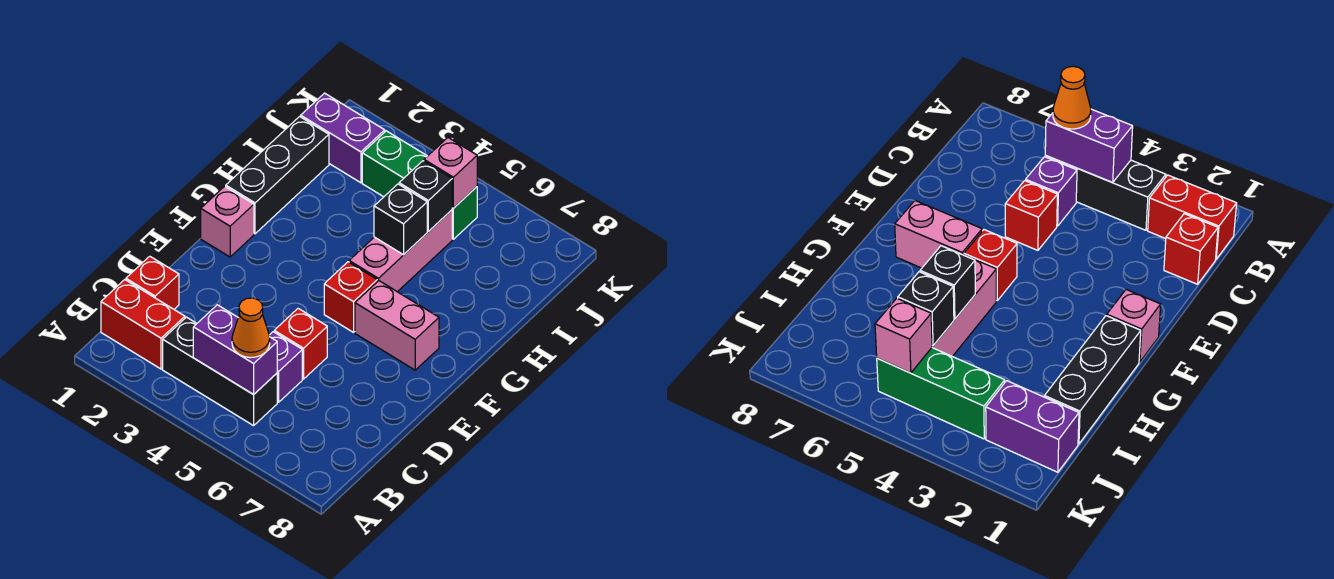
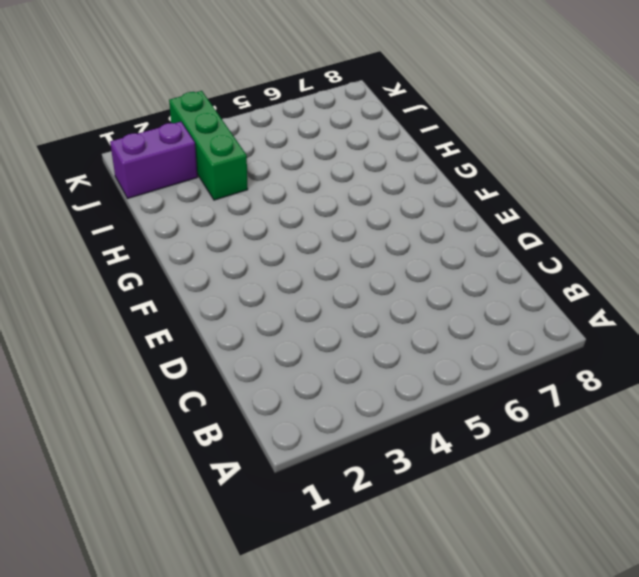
green brick I3:K3 level 1 -> green brick J3:J5 level 1
none -> red brick B1:B2 level 1
none -> black brick B3:B5 level 1
none -> red brick C1 level 1

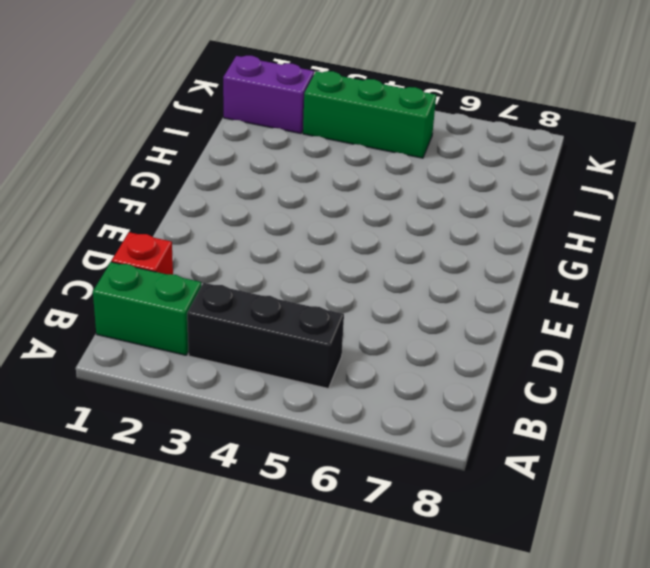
green brick B1:B2 level 1 -> red brick B1:B2 level 1
none -> purple brick C5 level 1
none -> red brick D5 level 1
none -> pink brick F1 level 1

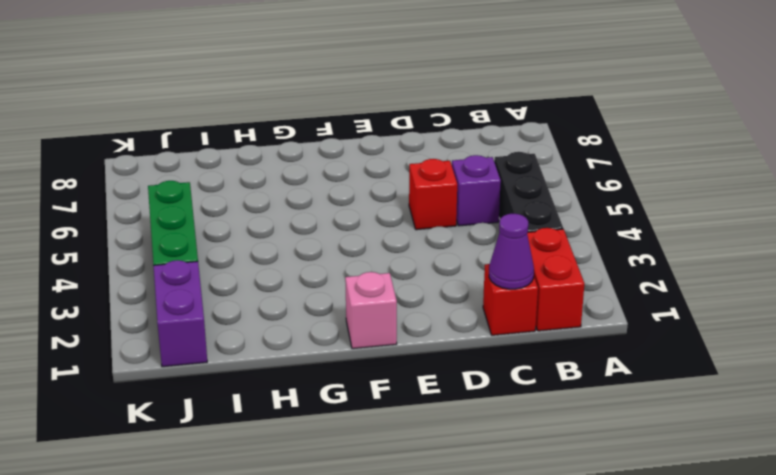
purple cone C1 level 2 -> none
none -> red brick F5 level 1
none -> pink brick F6:F7 level 1
none -> black brick G1:I1 level 1

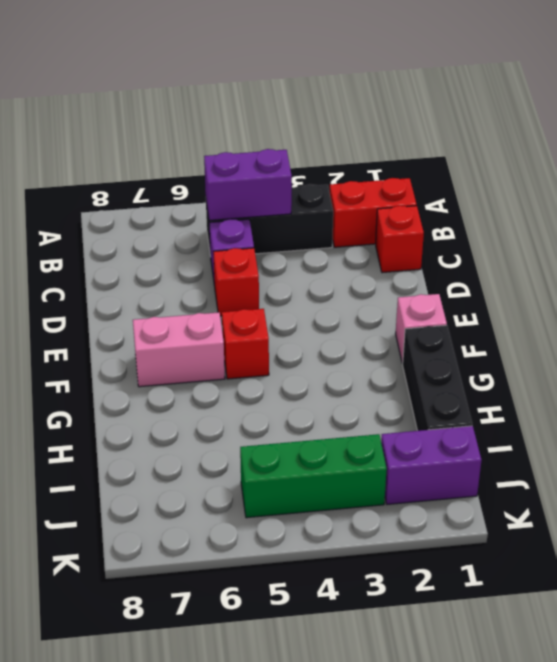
none -> pink brick G5:I5 level 1
none -> black brick H5 level 2
none -> black brick I5 level 2

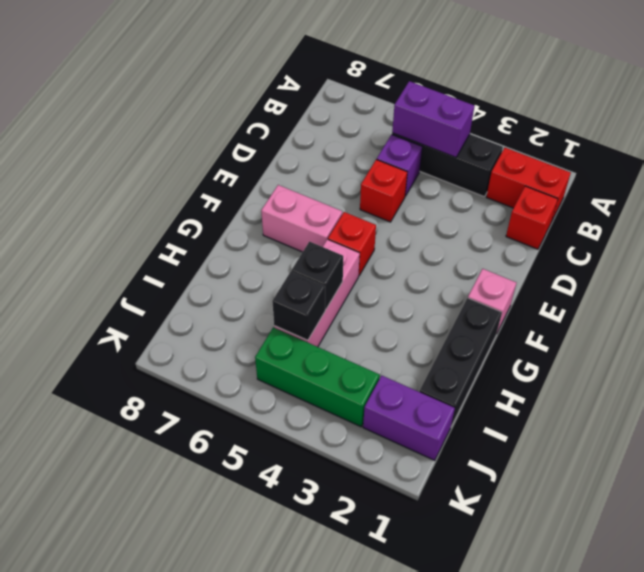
none -> pink brick J5 level 2
none -> orange cone B5 level 3

